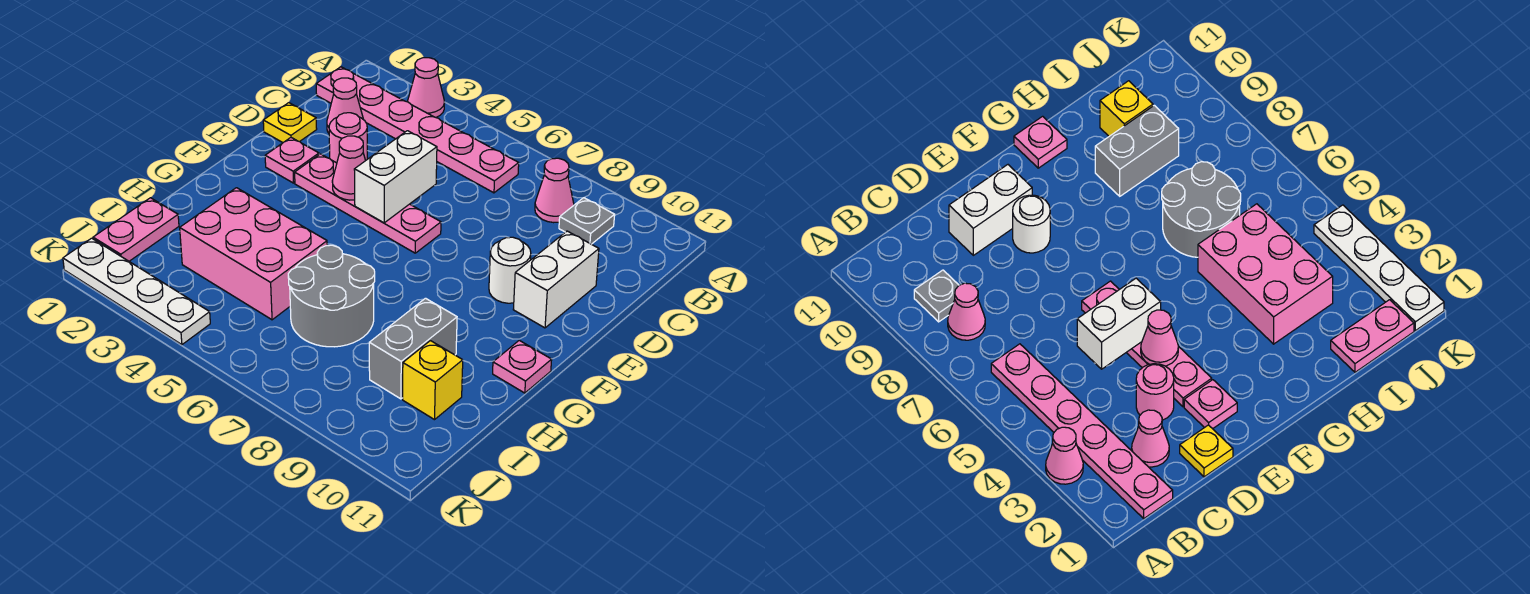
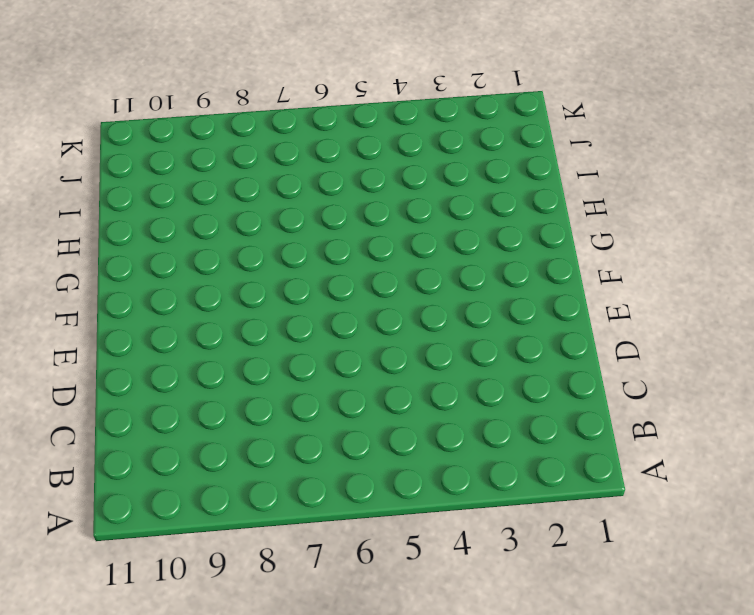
none -> pink cone A3 level 1
none -> pink plate B1:B6 level 1
none -> pink cone B8 level 1

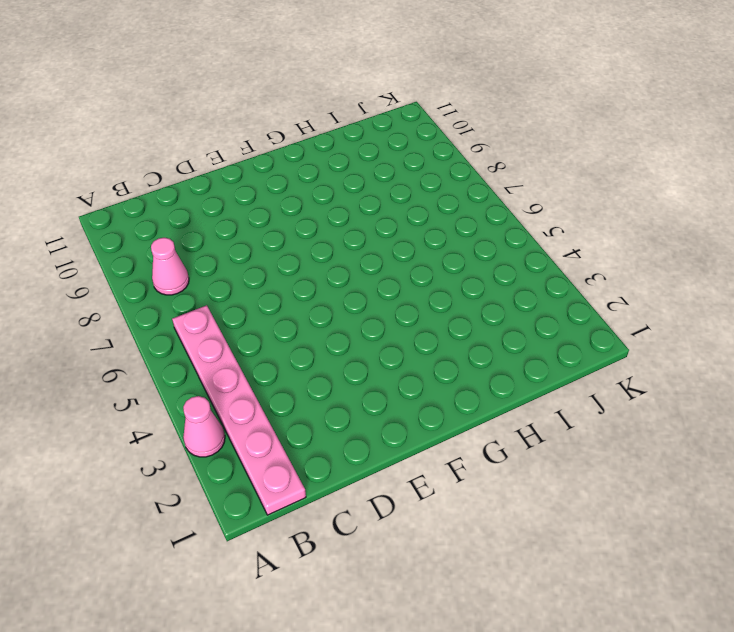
none -> grey plate B9 level 1
none -> pink cone C2 level 1
none -> yellow plate D1 level 1

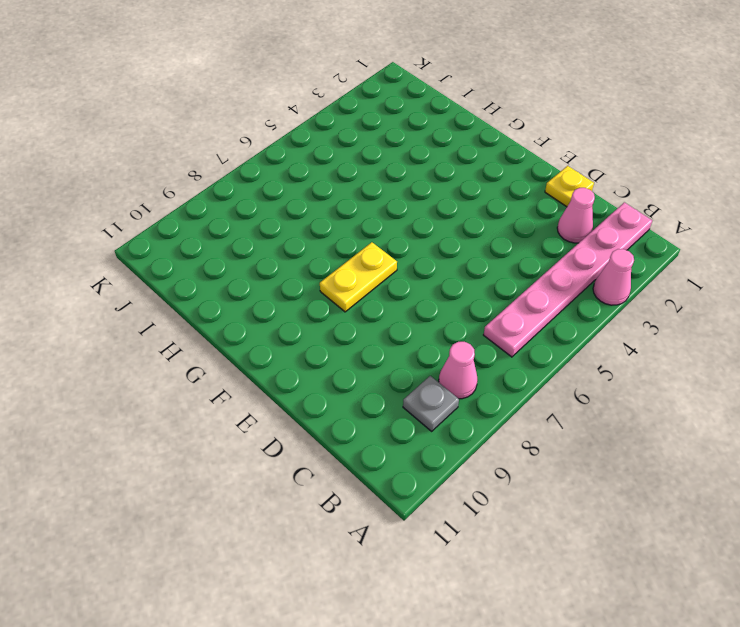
yellow plate F7:F8 level 1 -> none
none -> pink round brick D3 level 1
none -> white brick D10:E10 level 1
none -> pink plate E2 level 1

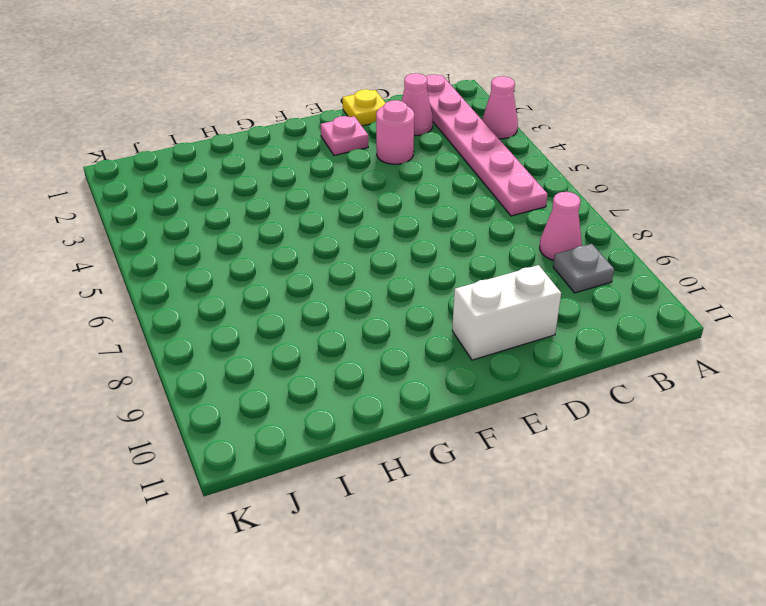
none -> pink plate E3:E6 level 1
none -> white round brick E9 level 1
none -> pink plate G11 level 1

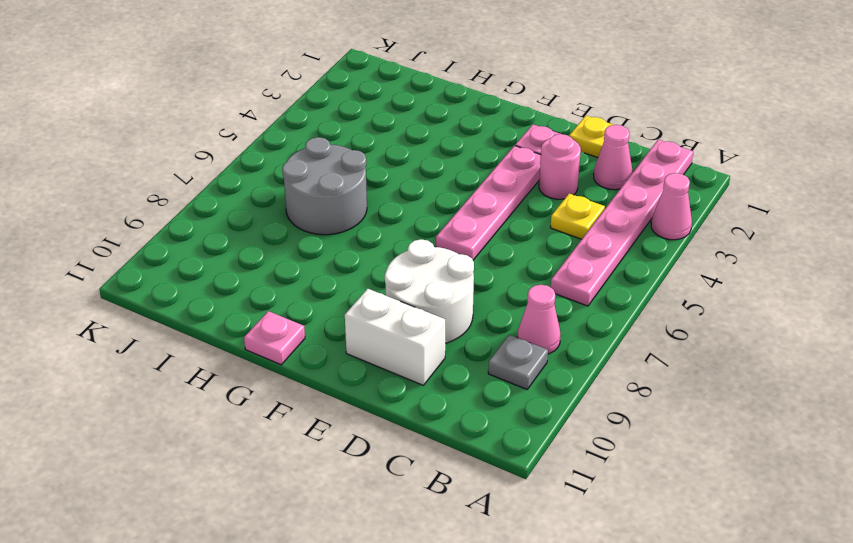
yellow plate C4 level 1 -> none
white round brick D8:E9 level 1 -> white round brick E9 level 1
none -> pink brick H3:I5 level 1
none -> grey brick H9:I9 level 1
none -> pink plate I1:J1 level 1

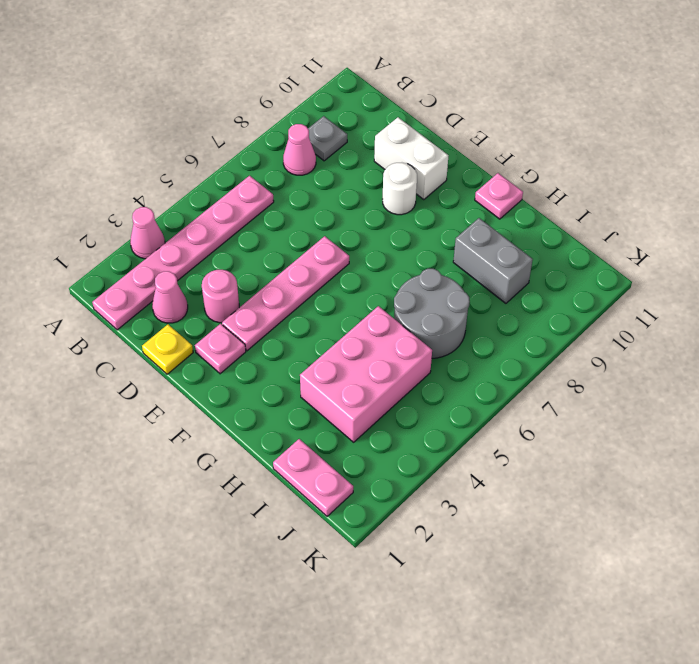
none -> yellow brick I10 level 1
none -> white plate K1:K4 level 1
none -> white brick D5:E5 level 2

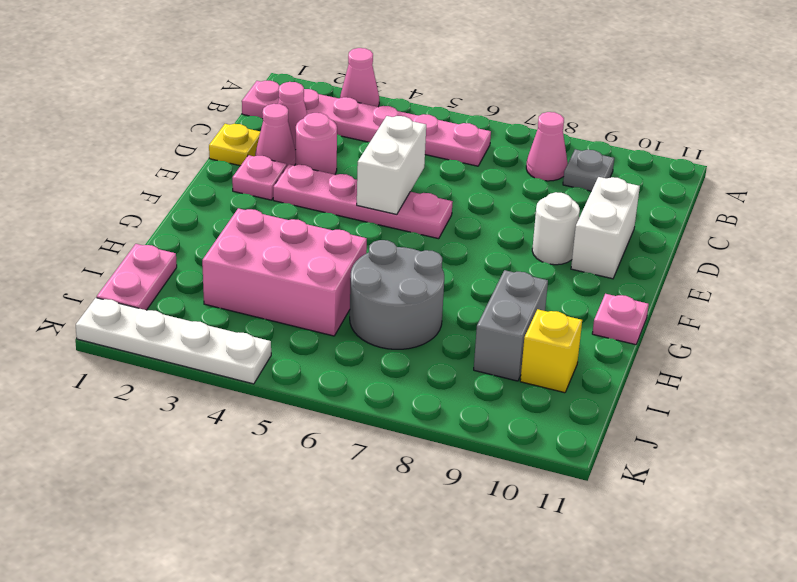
pink cone D2 level 1 -> pink cone E4 level 2

